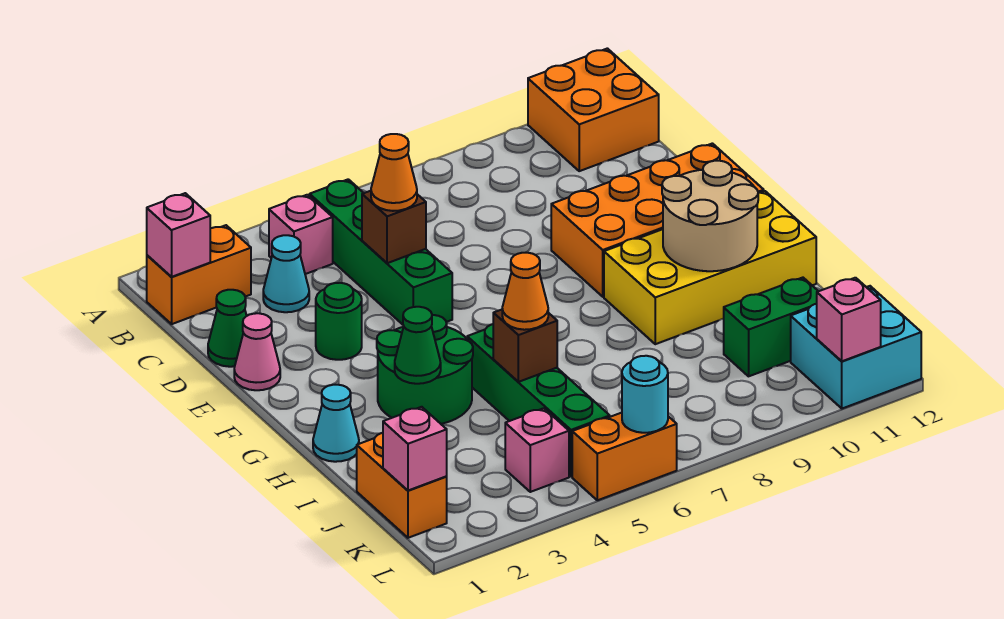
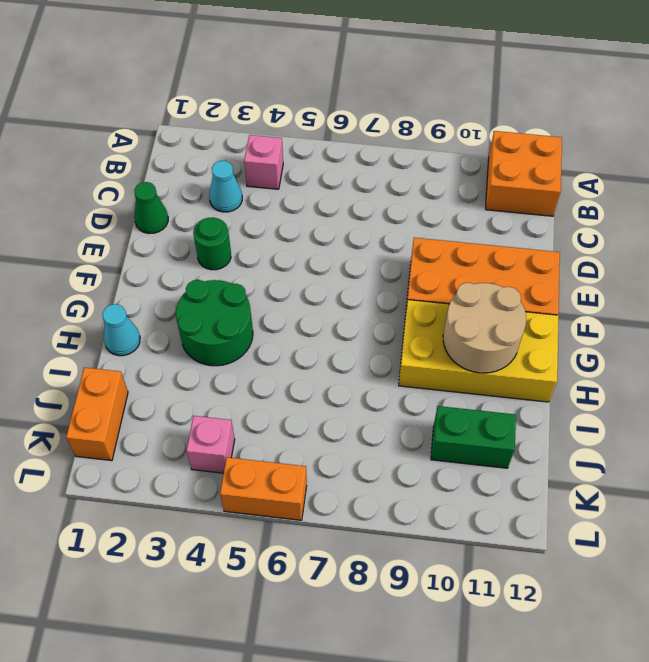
none -> orange brick B1:B2 level 1
none -> green brick B5:E5 level 1
none -> pink cone E1 level 1

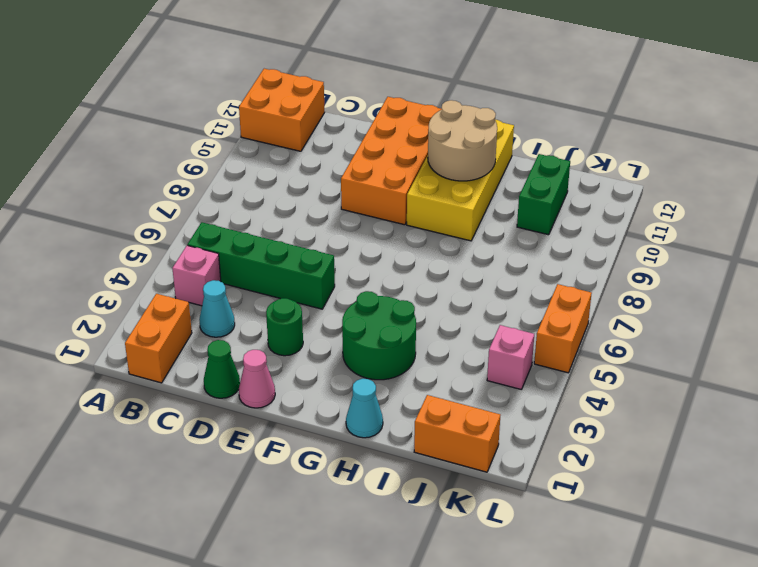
none -> green brick H5:K5 level 1
none -> cyan brick K11:L12 level 1
none -> pink brick B1 level 2

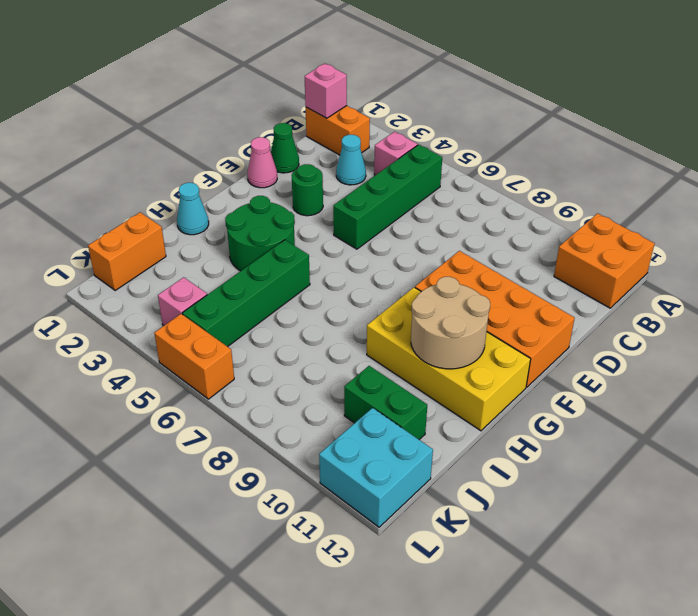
none -> brown brick D5 level 2
none -> green cone H3 level 2
none -> brown brick I5 level 2

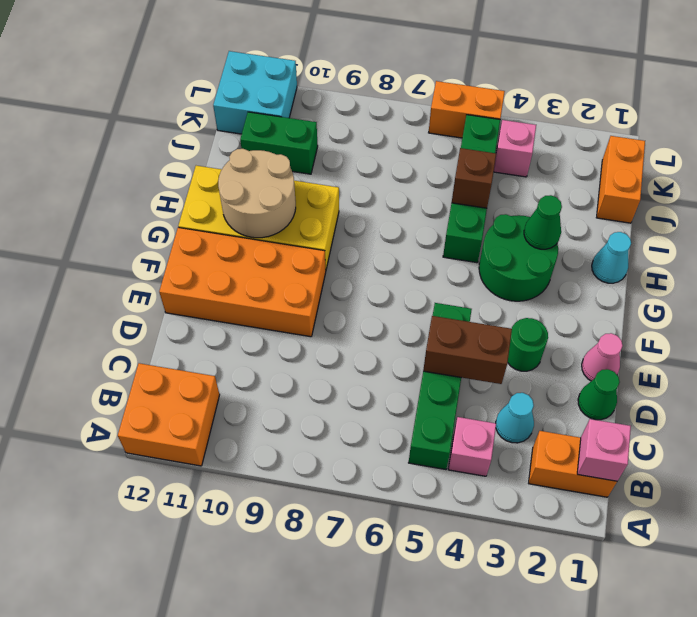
brown brick D4:D5 level 2 -> brown brick D5 level 2
none -> pink brick K1 level 2
none -> cyan round brick L6 level 2
none -> pink brick L11 level 2

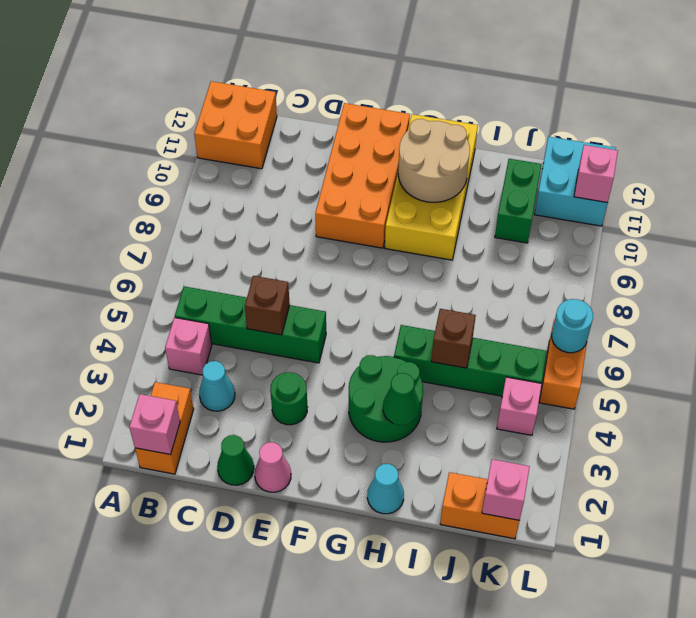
none -> orange cone D5 level 3
none -> orange cone I5 level 3

